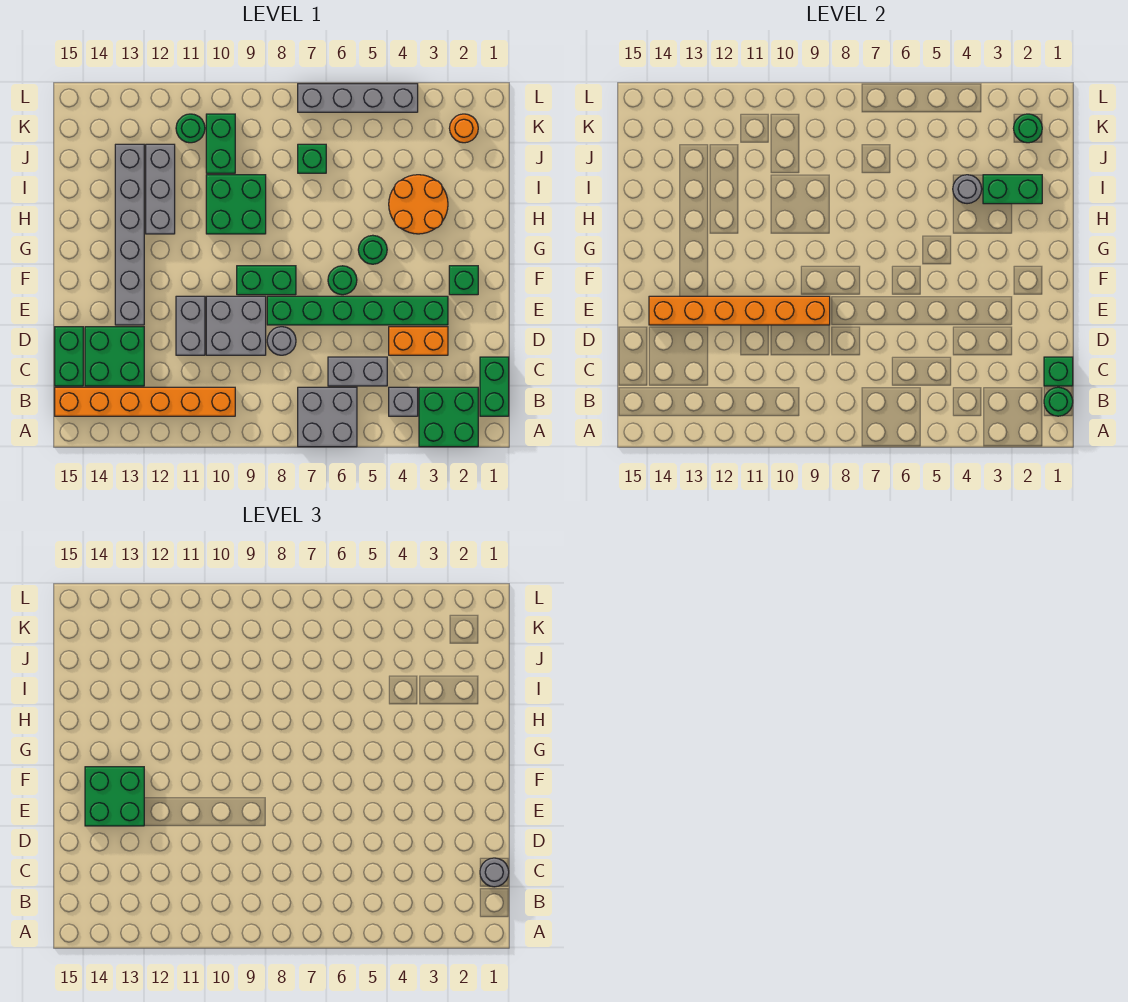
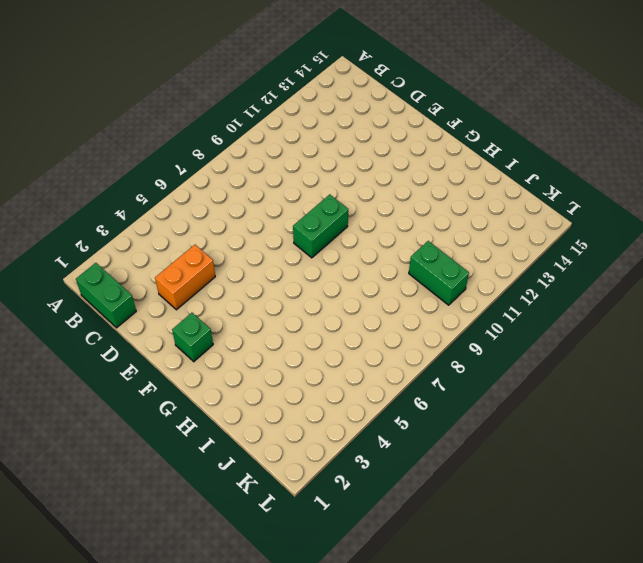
none -> green brick A2:B3 level 1
none -> grey brick A6:B7 level 1
none -> grey brick B4 level 1
none -> orange brick B10:B15 level 1

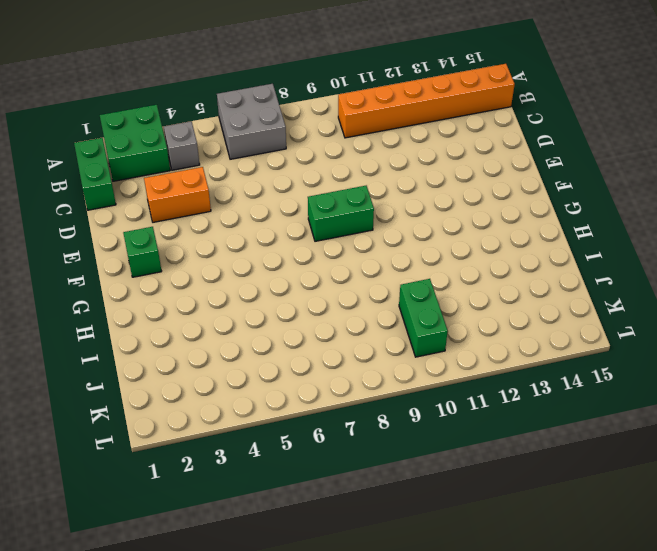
none -> grey brick C5:C6 level 1
none -> green brick C13:D14 level 1
none -> green brick C15:D15 level 1
none -> grey round brick D8 level 1

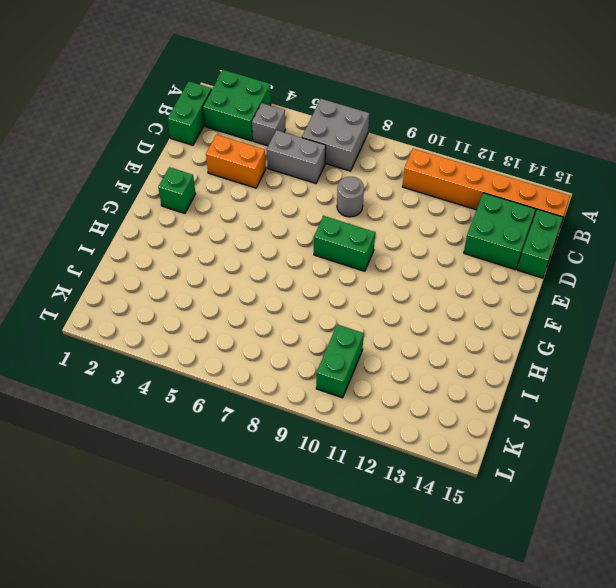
none -> grey brick D9:E10 level 1
none -> grey brick D11:E11 level 1
none -> green brick E3:E8 level 1
none -> grey brick E13:J13 level 1

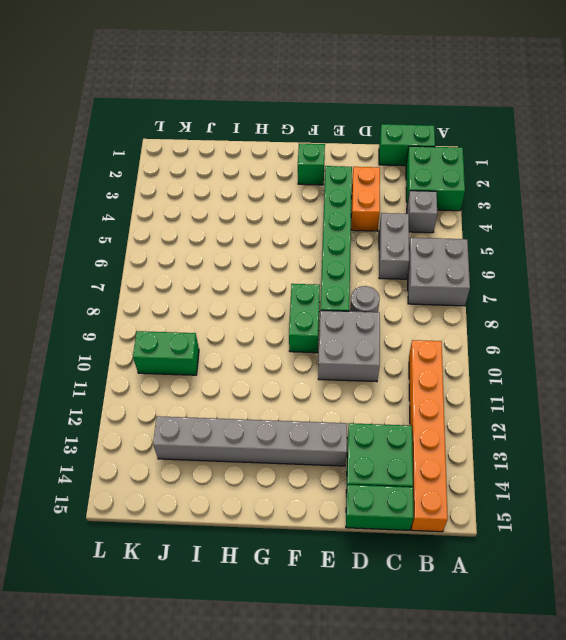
none -> grey brick D11:E11 level 1
none -> green round brick F6 level 1
none -> green round brick G5 level 1
none -> orange round brick H3:I4 level 1

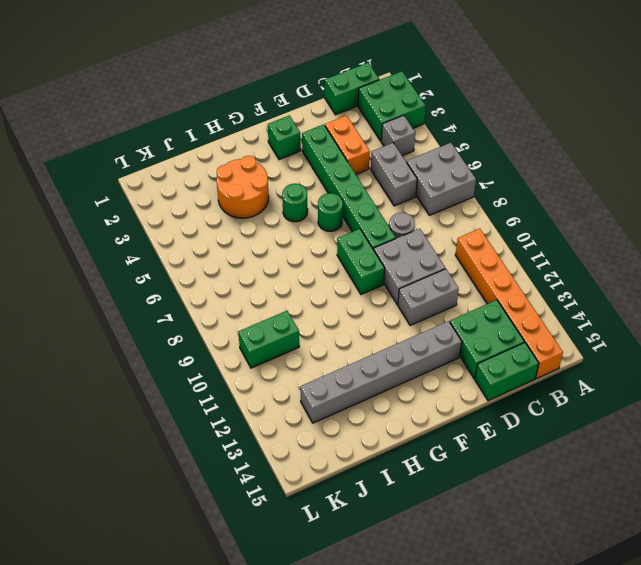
none -> green brick H9:I10 level 1
none -> grey brick H12:J12 level 1
none -> green brick J7 level 1
none -> orange round brick K2 level 1

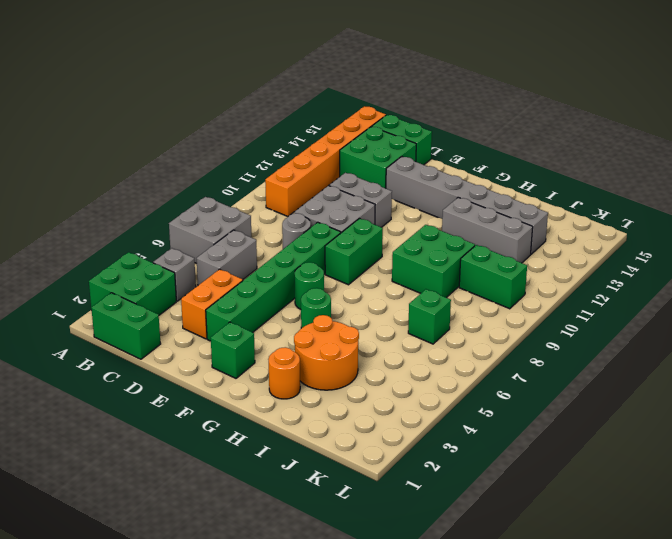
orange round brick H2 level 1 -> orange round brick K2 level 1
none -> green round brick K11 level 1
none -> grey brick L4:L7 level 1
none -> green round brick B1 level 2
none -> green brick C1 level 2

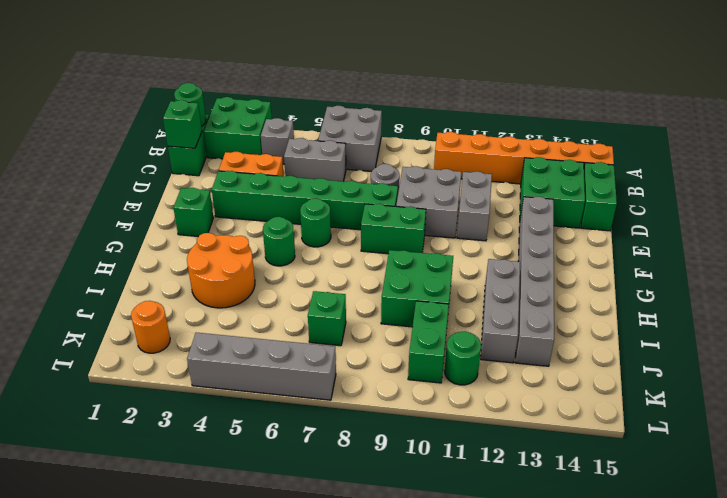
none -> orange brick E9:E14 level 2
none -> green brick I2:I3 level 2
none -> grey round brick I4 level 2
none -> green round brick K2 level 2

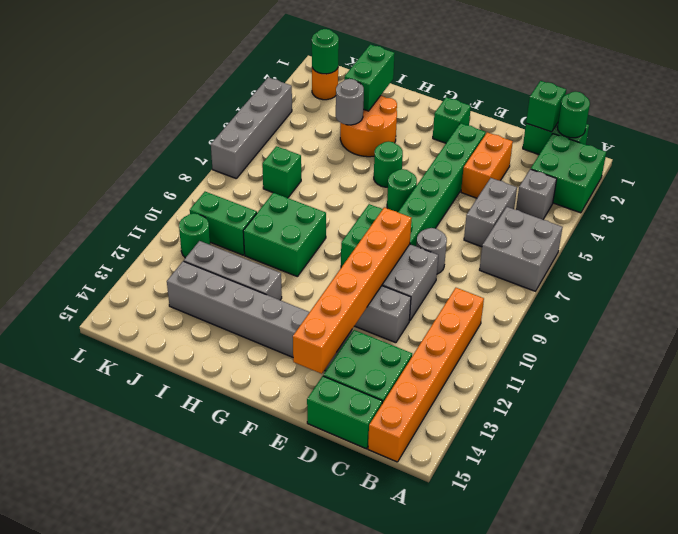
none -> grey round brick C1 level 3
none -> green brick E13:F14 level 3

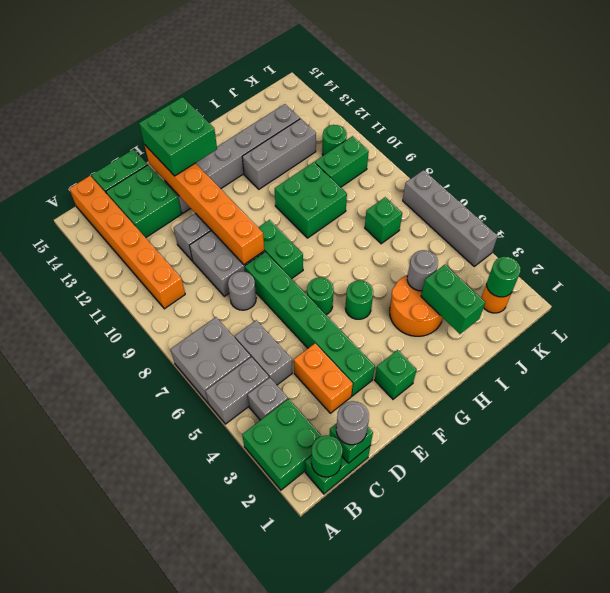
grey brick A5:B5 level 1 -> none

